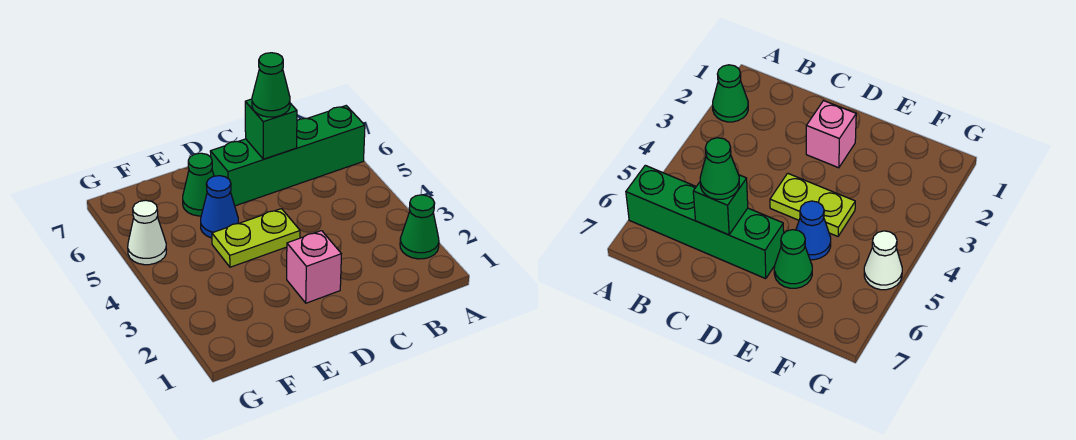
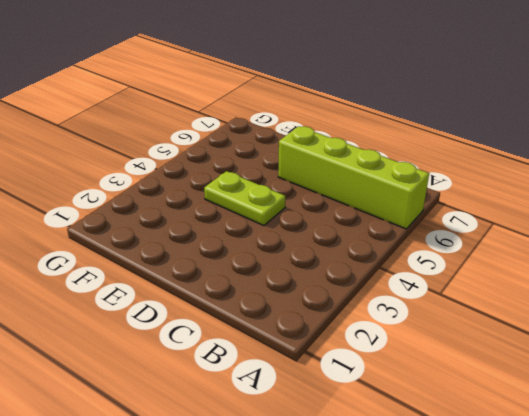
lime brick A6:D6 level 1 -> green brick A6:D6 level 1
none -> green cone A2 level 1
none -> pink brick D2 level 1

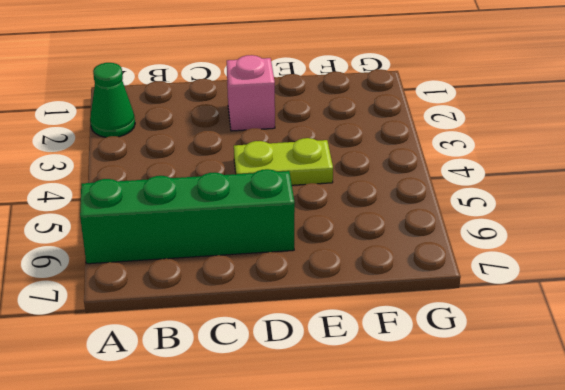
none -> blue cone E5 level 1
none -> green cone E6 level 1

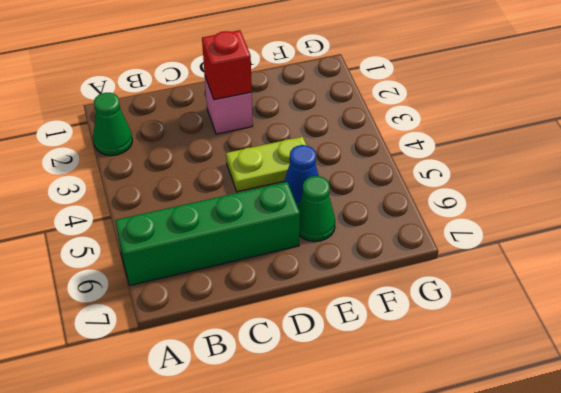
red brick D2 level 2 -> none
none -> white cone G5 level 1
none -> green brick C6 level 2

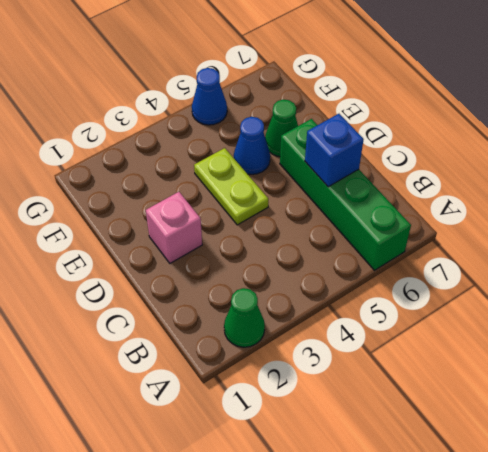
blue brick C6 level 2 -> green brick C6 level 2
blue cone G5 level 1 -> white cone G5 level 1
none -> green cone C6 level 3

